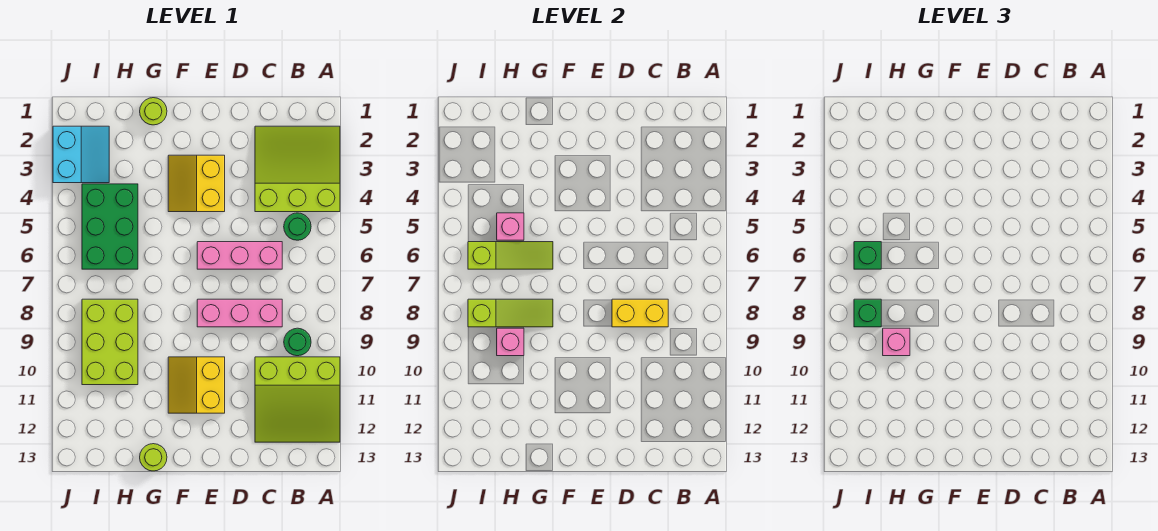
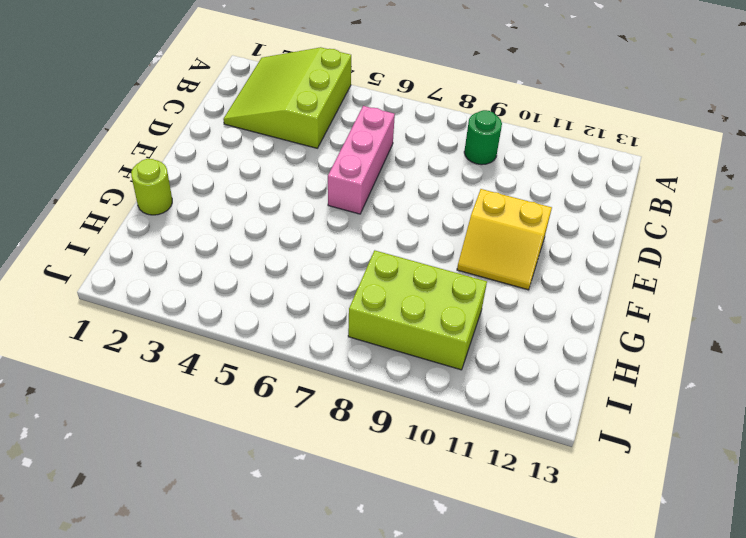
none -> lime slope A10:C12 level 1 top 10
none -> green round brick B5 level 1
none -> pink brick C8:E8 level 1

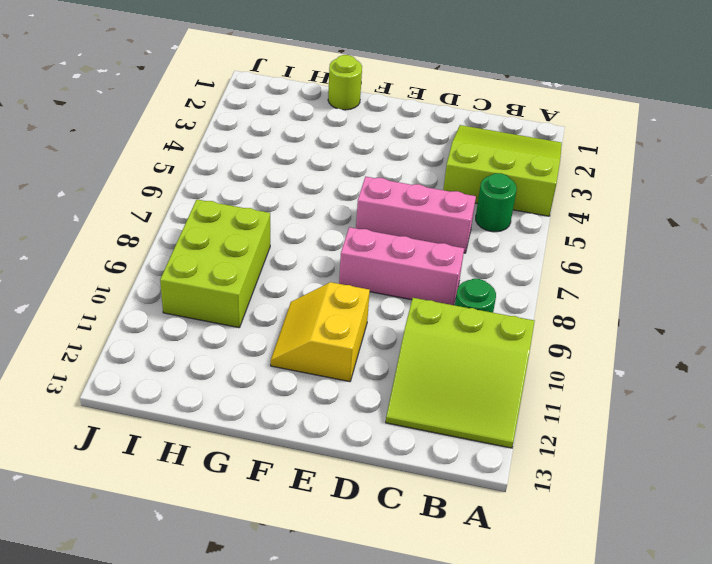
none -> yellow slope E3:F4 level 1 top E
none -> lime round brick G13 level 1
none -> green brick H4:I6 level 1

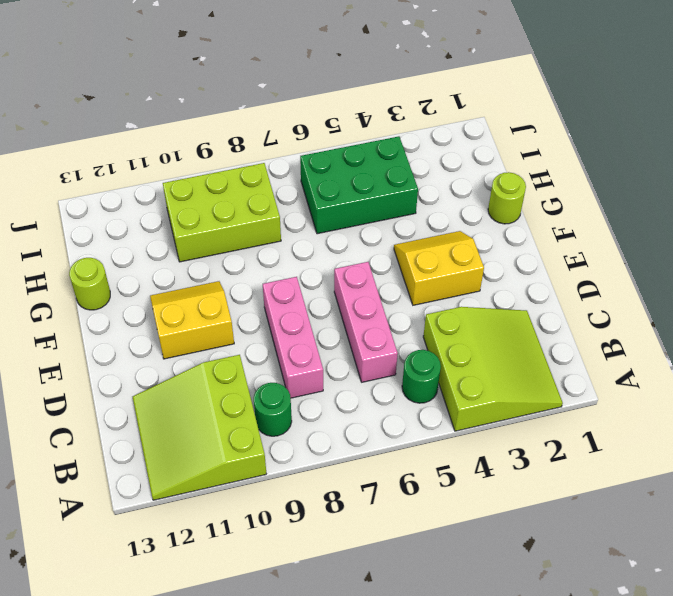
none -> cyan slope I2:J3 level 1 top J
none -> yellow brick C8:D8 level 2
none -> lime slope G6:I6 level 2 top I

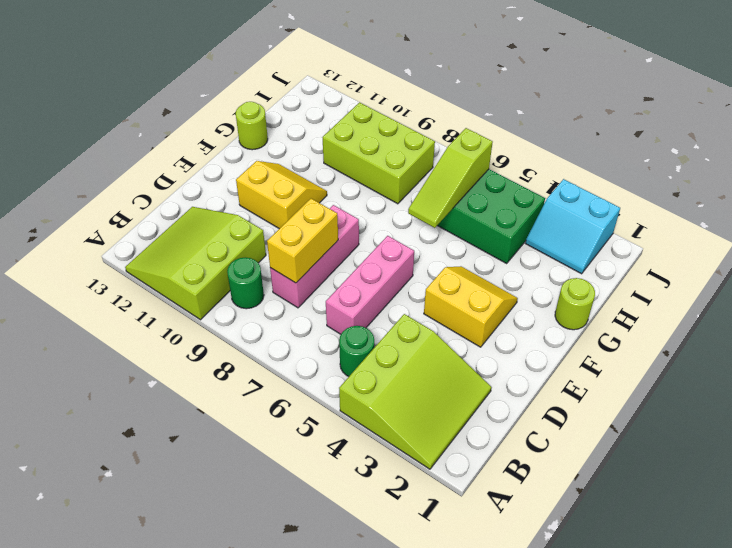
none -> lime slope G8:I8 level 2 top I
none -> pink brick H5 level 2
none -> pink brick H9 level 2

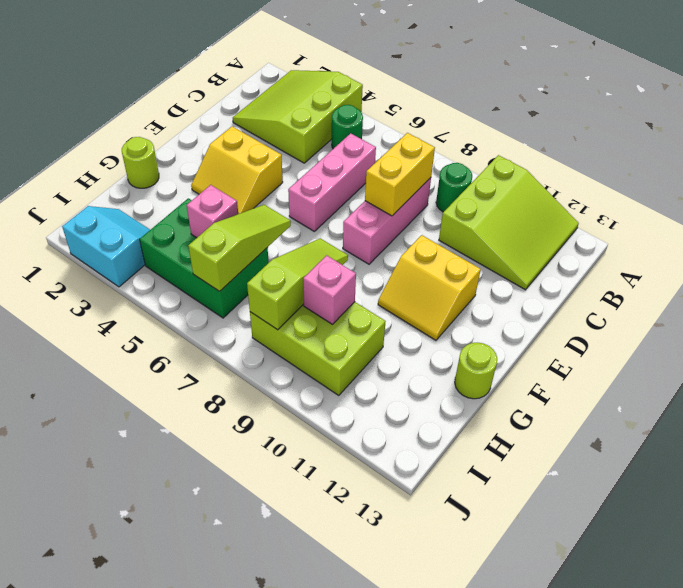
none -> pink brick H9 level 3
none -> green brick I6 level 3
none -> green brick I8 level 3

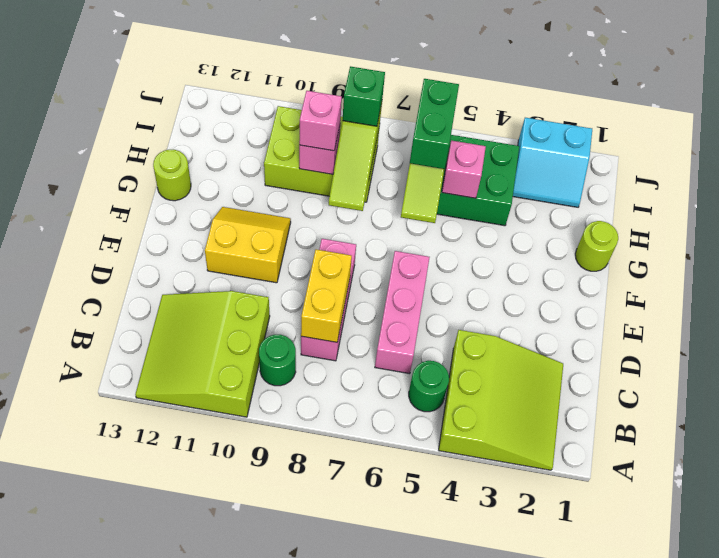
green brick H6:I6 level 3 -> green brick I6 level 3
none -> yellow slope E3:F4 level 1 top E

